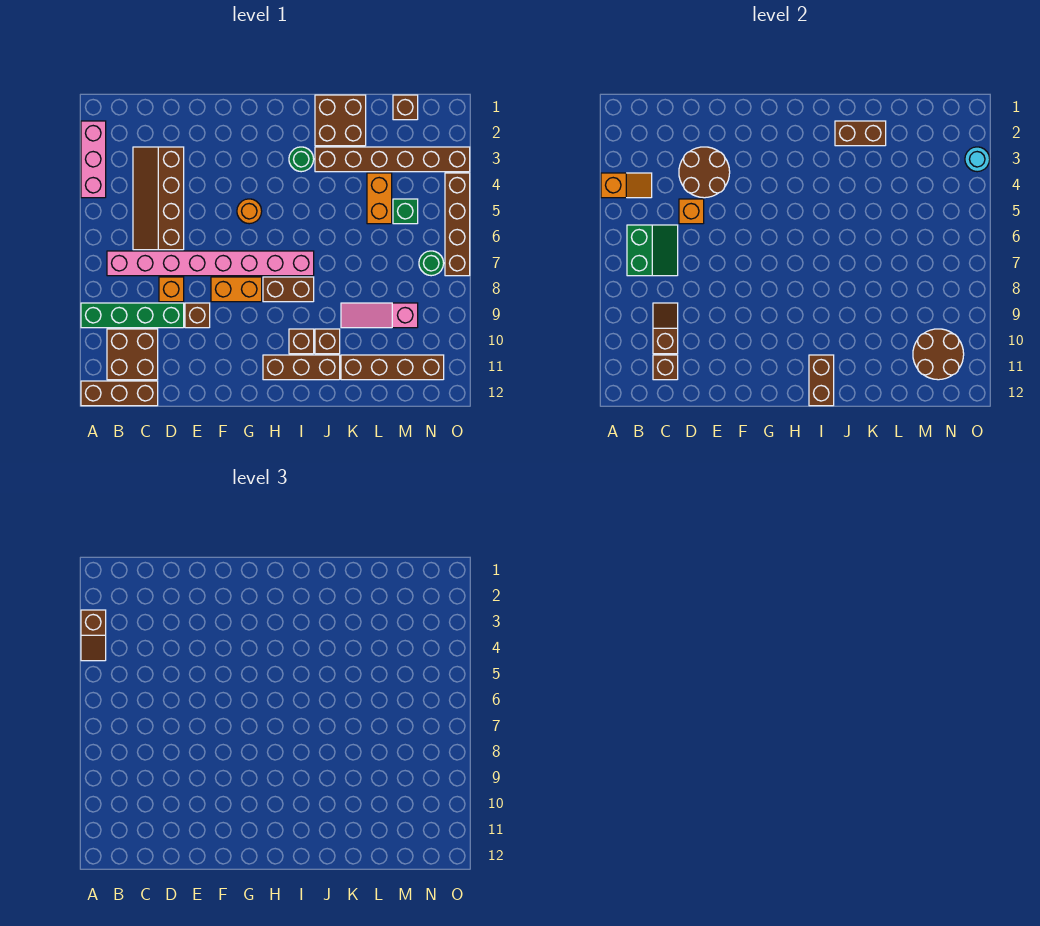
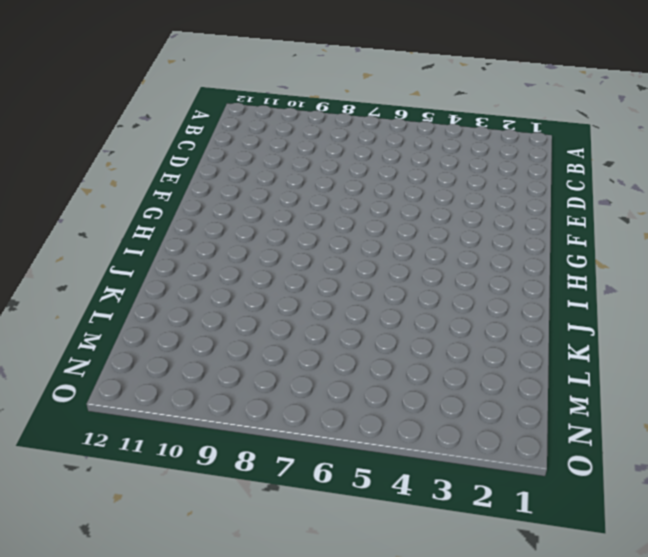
none -> pink brick A2:A4 level 1
none -> green brick A9:D9 level 1
none -> brown brick A12:C12 level 1
none -> pink brick B7:I7 level 1

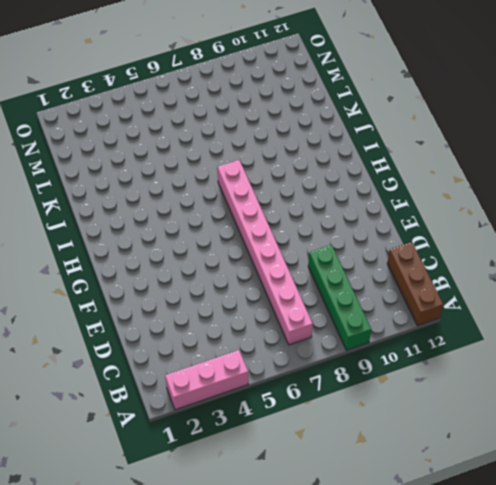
none -> brown brick B10:C11 level 1
none -> brown slope C3:D6 level 1 top D
none -> orange brick D8 level 1
none -> brown brick E9 level 1

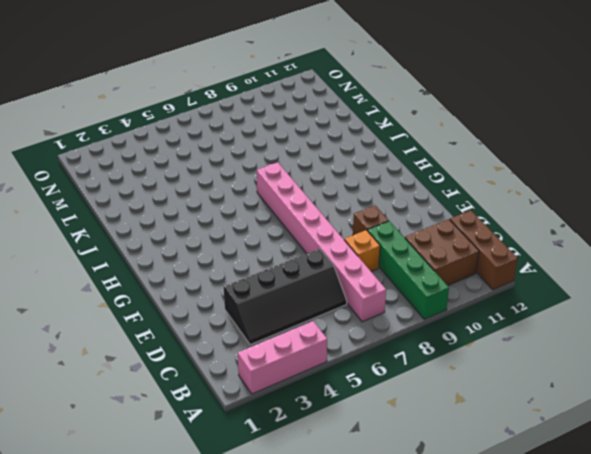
black slope C3:D6 level 1 top D -> brown slope C3:D6 level 1 top D
none -> orange brick F8:G8 level 1
none -> orange round brick G5 level 1
none -> brown brick H8:I8 level 1
none -> brown brick H11:J11 level 1

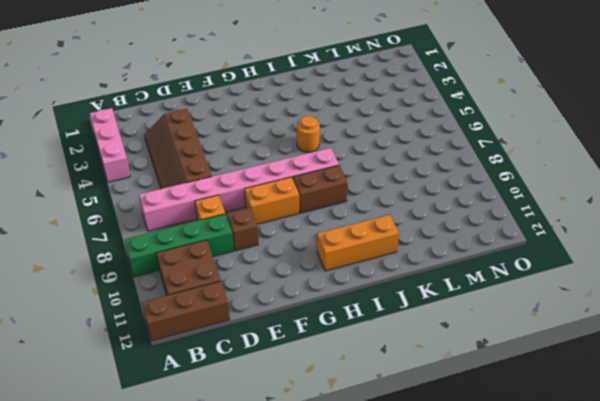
orange brick H11:J11 level 1 -> brown brick H11:J11 level 1
orange round brick I5 level 1 -> orange round brick G5 level 1
none -> green round brick I3 level 1
none -> brown brick I10 level 1
none -> brown brick J1:K2 level 1
none -> brown brick J3:O3 level 1

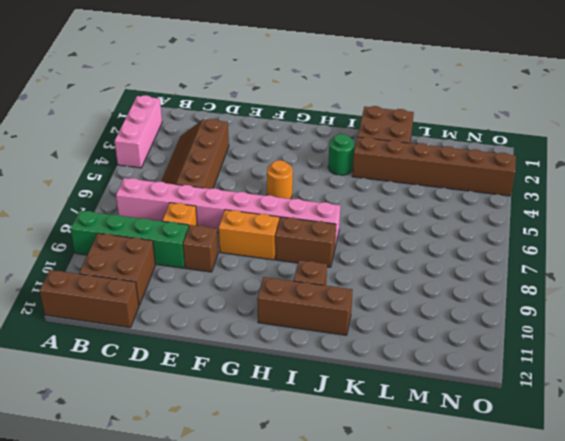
none -> brown brick J10 level 1
none -> pink slope K9:M9 level 1 top M
none -> brown brick K11:N11 level 1
none -> orange brick L4:L5 level 1

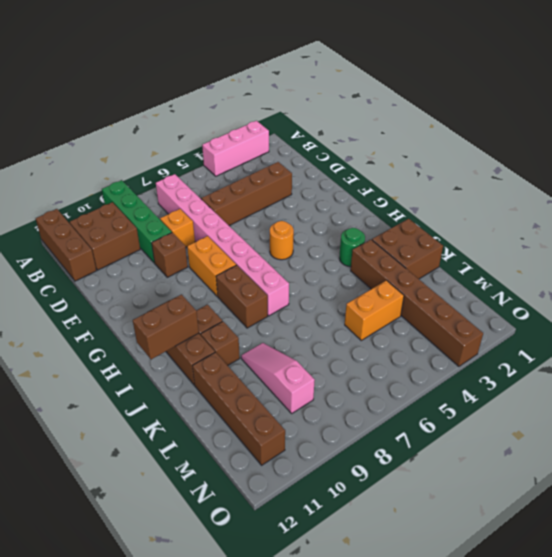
none -> brown brick M1 level 1
none -> green brick M5 level 1
none -> green round brick N7 level 1
none -> brown brick O4:O7 level 1

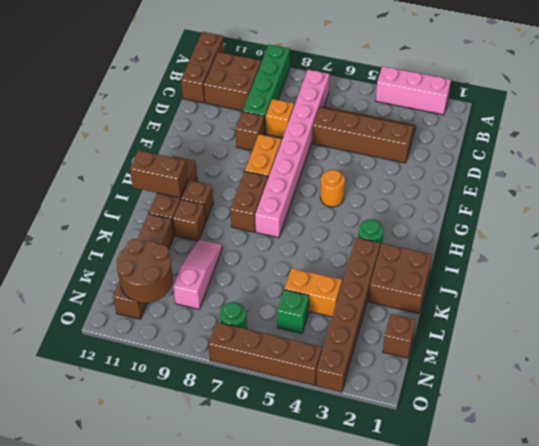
none -> orange slope A4:B4 level 2 top A
none -> green slope B6:C7 level 2 top B
none -> brown slope C9:C10 level 2 top 10
none -> brown brick C11 level 2

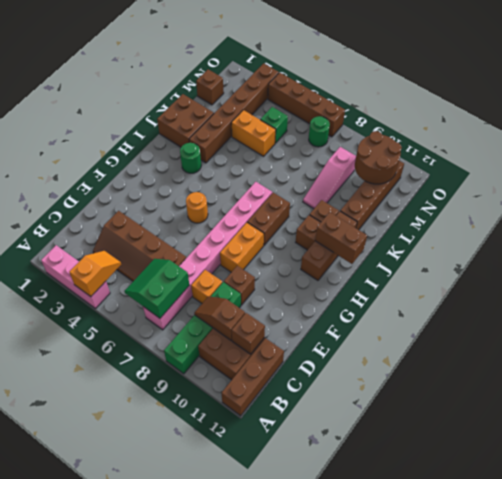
green slope B6:C7 level 2 top 7 -> green slope B6:C7 level 2 top B
none -> brown round brick D3:E4 level 2
none -> orange brick D5 level 2
none -> brown brick J2:K2 level 2
none -> cyan round brick O3 level 2

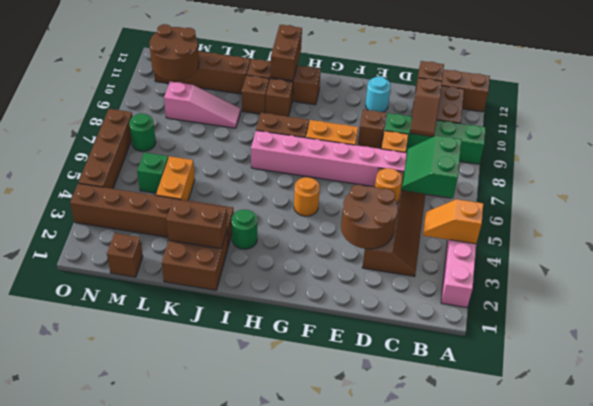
orange round brick D5 level 2 -> orange brick D5 level 2
cyan round brick E11 level 1 -> cyan round brick O3 level 2
none -> brown slope A3:A4 level 3 top 3

